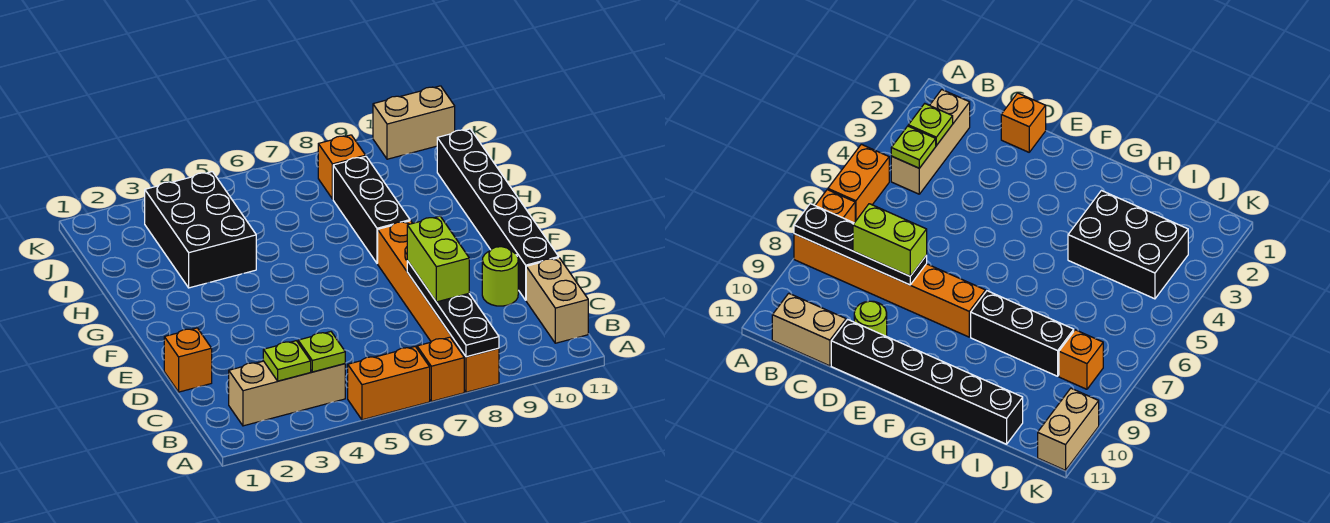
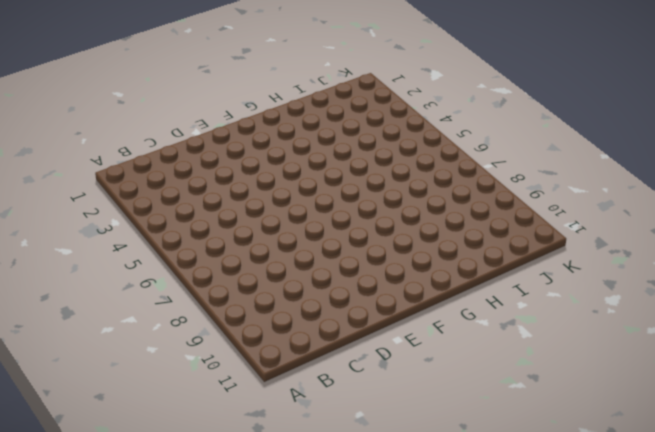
none -> orange brick A5:A6 level 1
none -> orange brick A7 level 1
none -> orange brick A8:F8 level 1

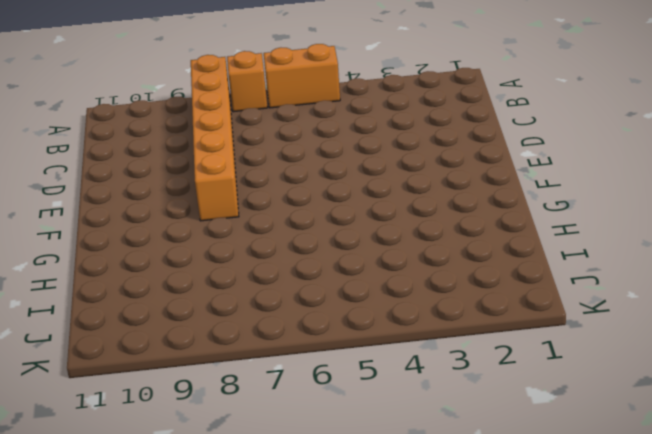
none -> tan brick B2:B4 level 1
none -> tan brick B11:C11 level 1
none -> orange brick D1 level 1

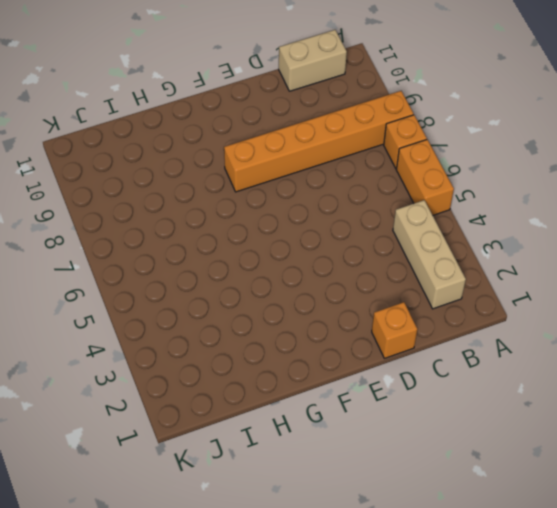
none -> lime round brick D10 level 1
none -> black brick D11:I11 level 1
none -> black brick G8:I8 level 1

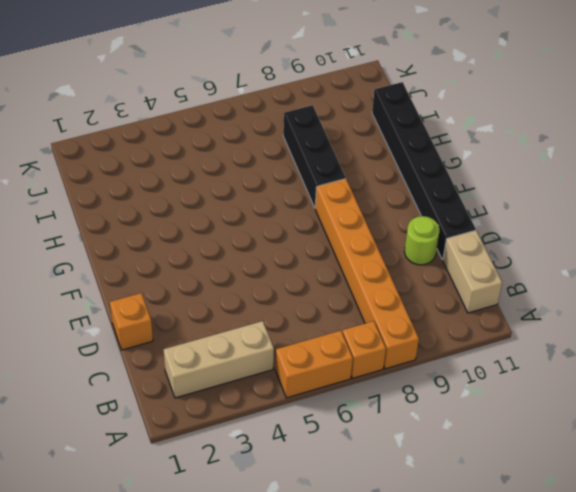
none -> black brick H3:J4 level 1
none -> orange brick J8 level 1
none -> tan brick K10:K11 level 1

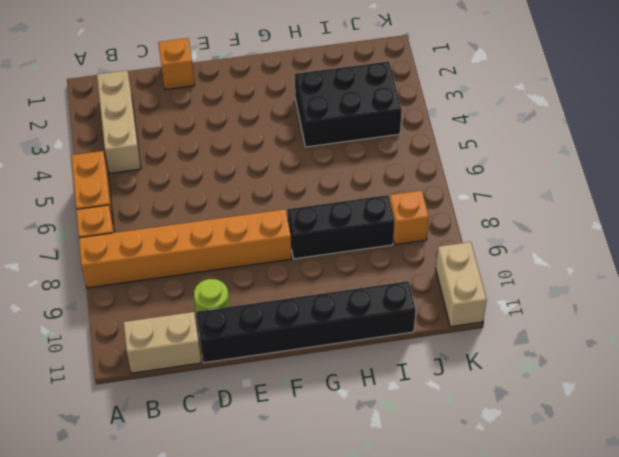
none -> black plate A8:D8 level 2
none -> lime plate B3 level 2
none -> lime plate B4 level 2

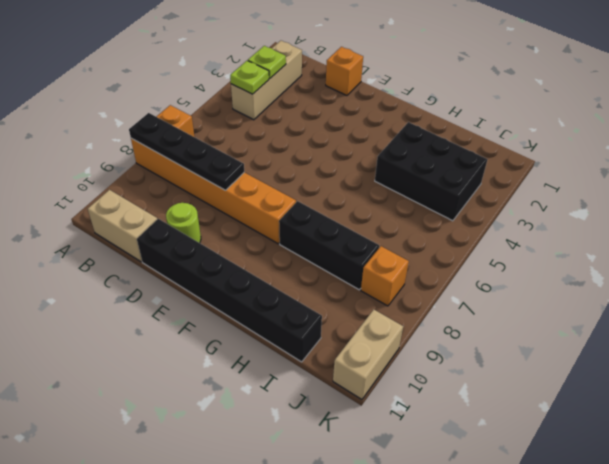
none -> orange brick A5:A6 level 1
none -> lime brick C8:D8 level 3

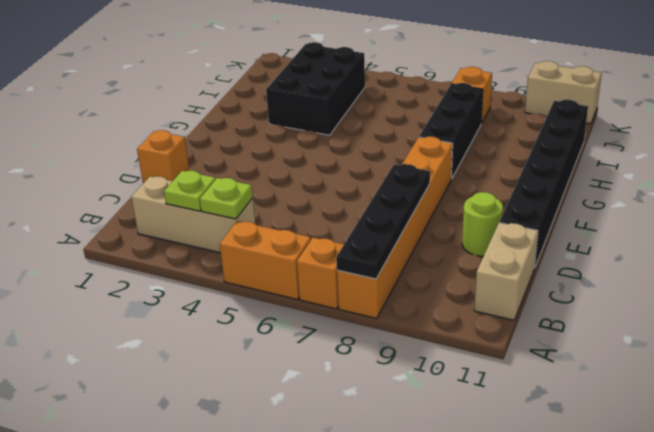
none -> lime brick C8:D8 level 3

